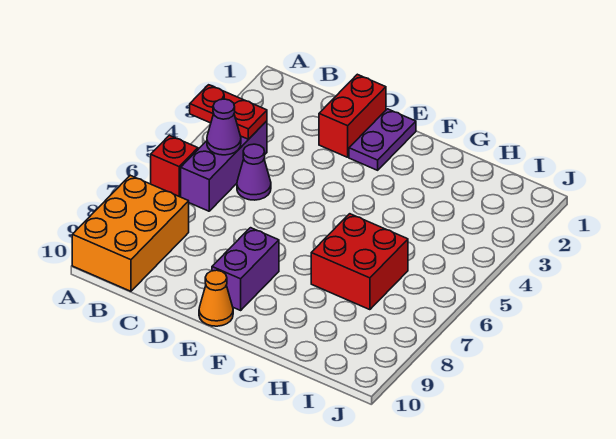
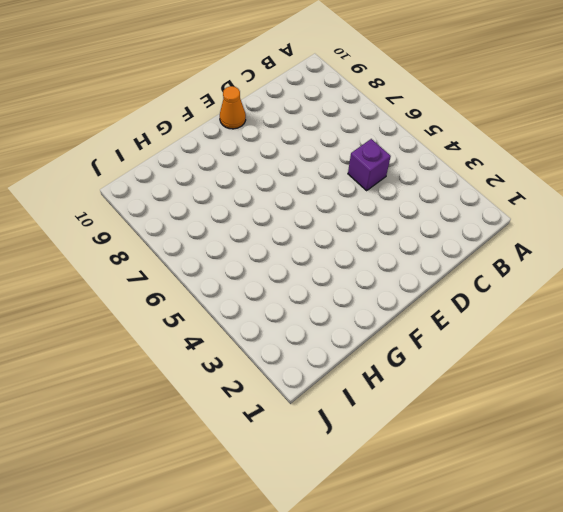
purple brick C5 level 1 -> purple cone C5 level 1
none -> red brick A6 level 1
none -> orange brick A8:B10 level 1

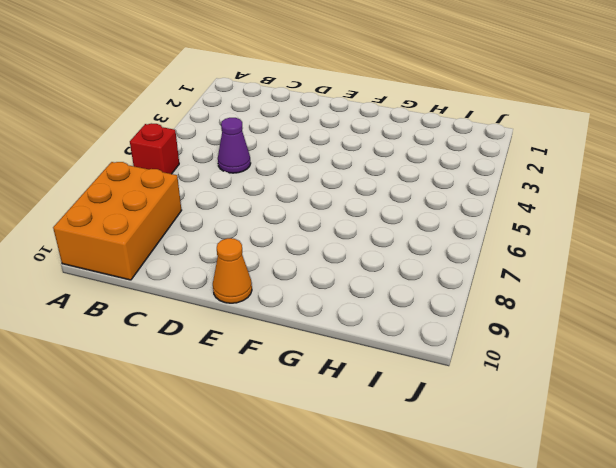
none -> purple brick B4:B6 level 1
none -> red brick D1:D2 level 1

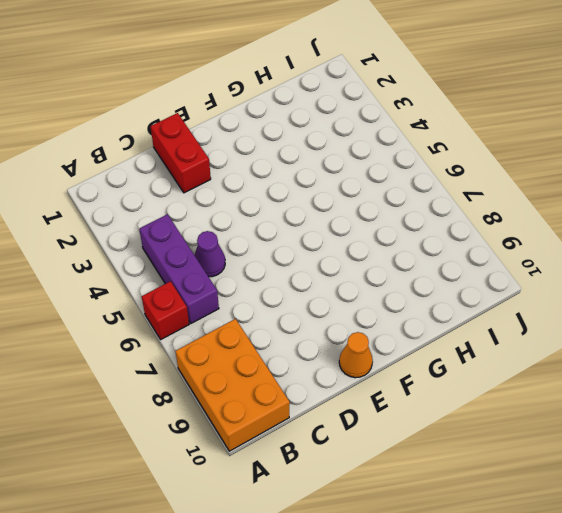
none -> purple plate E1:E2 level 1
none -> purple brick E8:E9 level 1

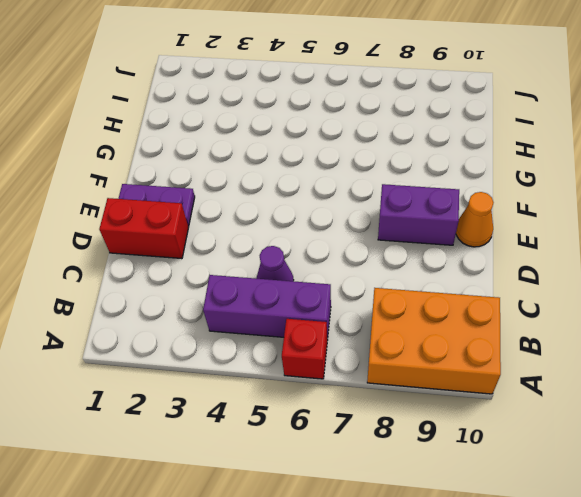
none -> red brick G6:H7 level 1
none -> red plate A4:B4 level 2

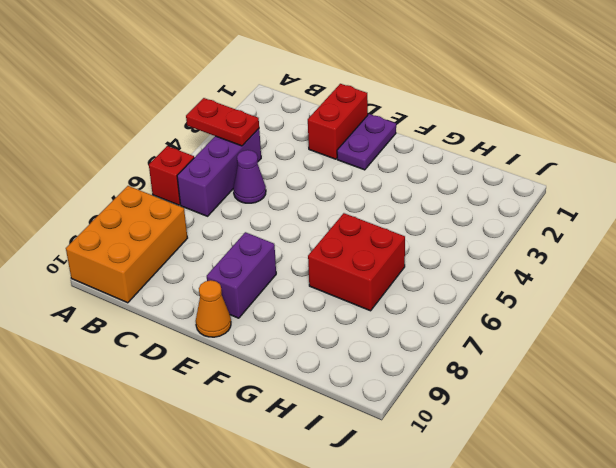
none -> purple cone B5 level 2

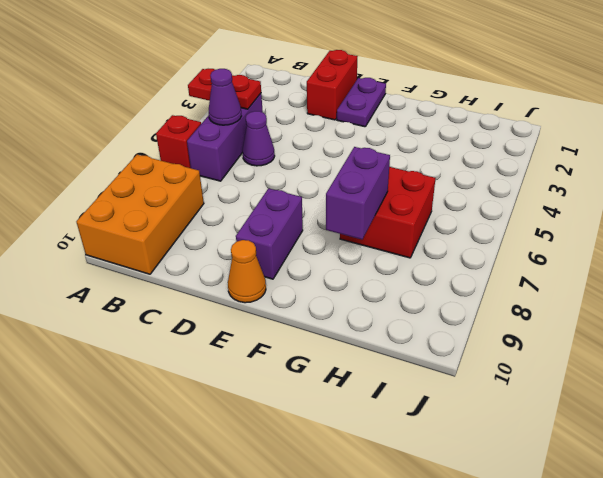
purple brick G7:G8 level 2 -> none

